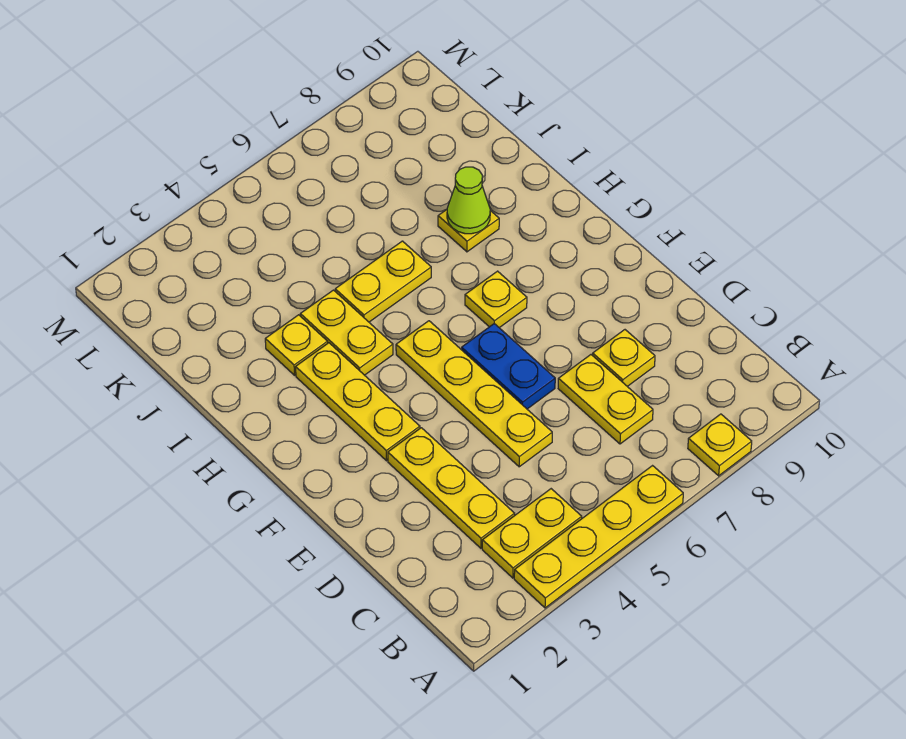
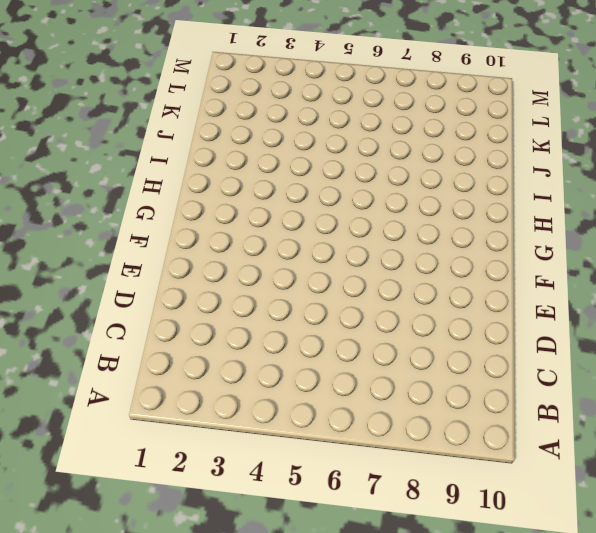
none -> yellow plate A3:A6 level 1
none -> yellow plate A8 level 1
none -> yellow plate B3:B4 level 1

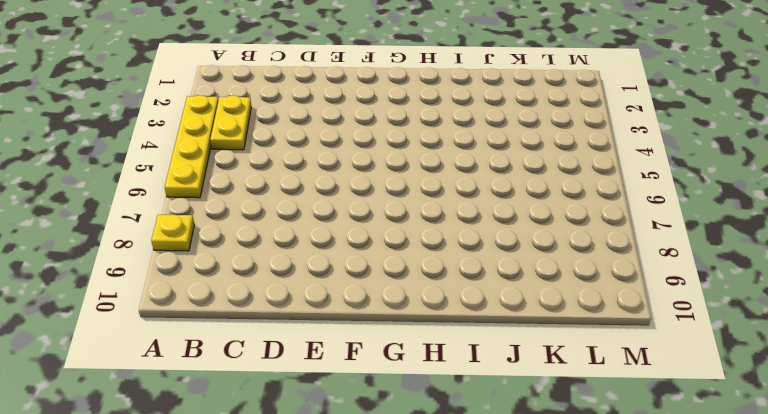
none -> yellow plate C3:E3 level 1
none -> yellow plate C7:D7 level 1
none -> yellow plate D5:G5 level 1

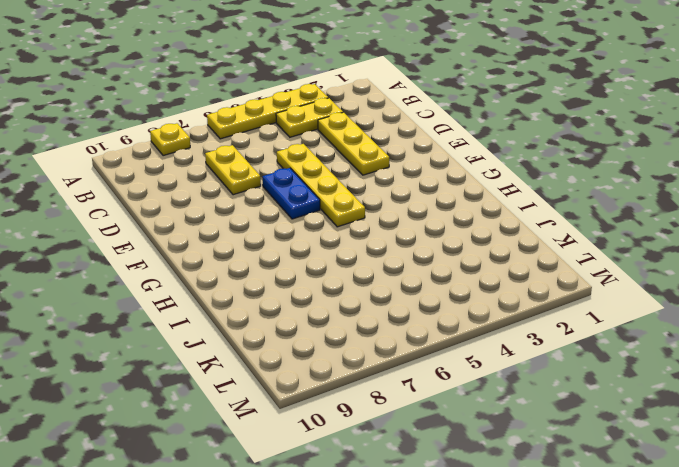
none -> yellow plate D8 level 1
none -> yellow plate F3:H3 level 1
none -> yellow plate G7 level 1

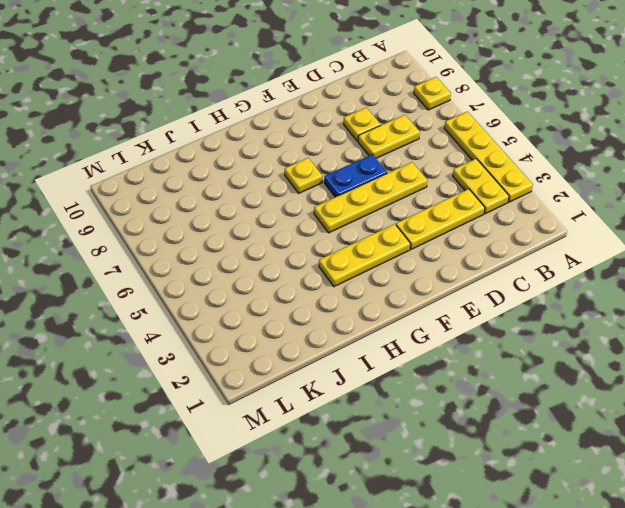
none -> yellow plate H4:I4 level 1
none -> yellow plate I3 level 1
none -> yellow plate I5:I6 level 1

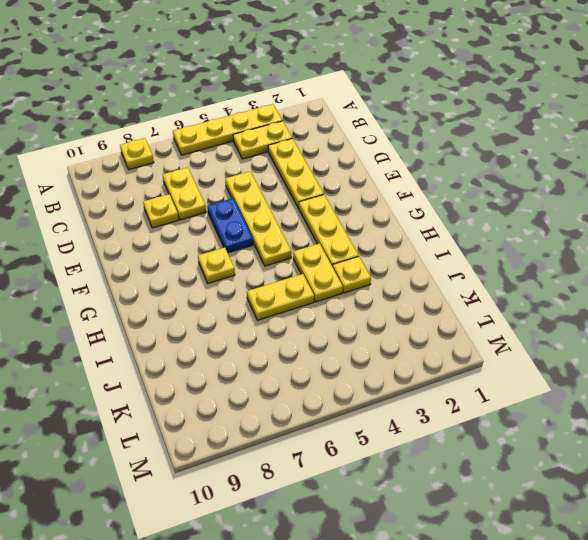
none -> yellow plate I8 level 1
none -> lime cone I8 level 2

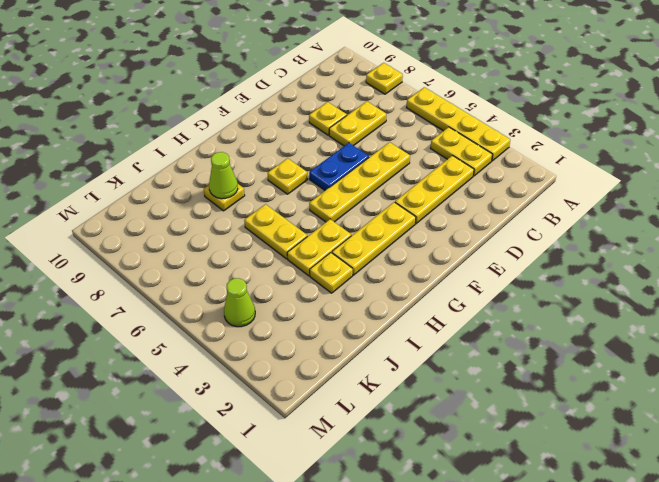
lime cone L4 level 1 -> none

